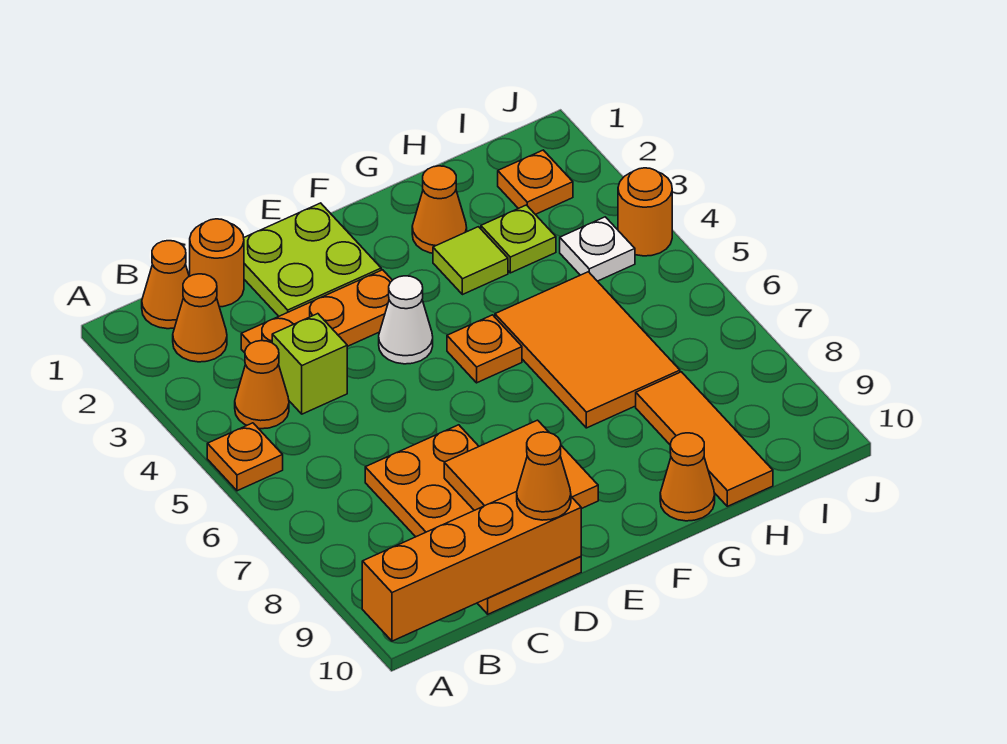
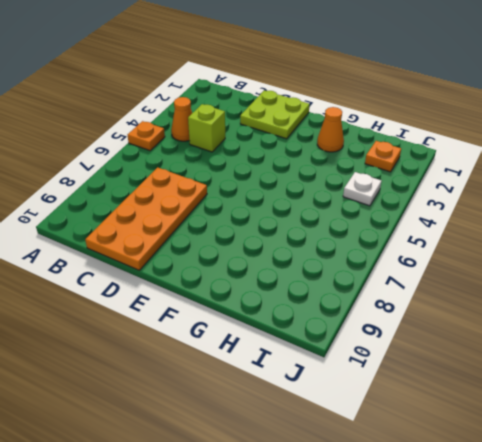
none -> orange cone B1 level 1
none -> orange cone B2 level 1
none -> orange round brick C1 level 1

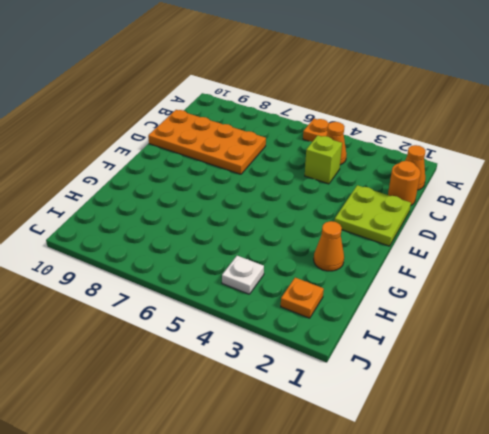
none -> orange cone B2 level 1
none -> orange plate C3:E3 level 1
none -> white cone E4 level 1

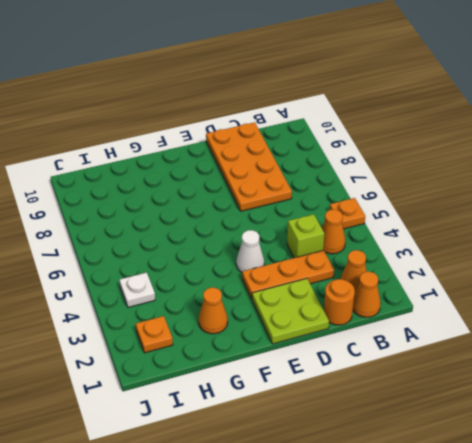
none -> orange plate F5 level 1
none -> lime tile G3 level 1
none -> orange tile G5:H7 level 1

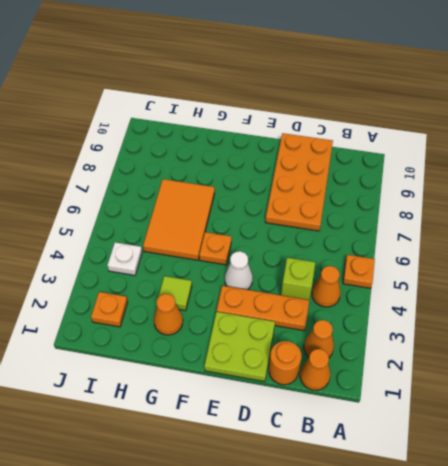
none -> orange cone G10 level 1
none -> lime plate H3 level 1
none -> orange tile H8:H10 level 1

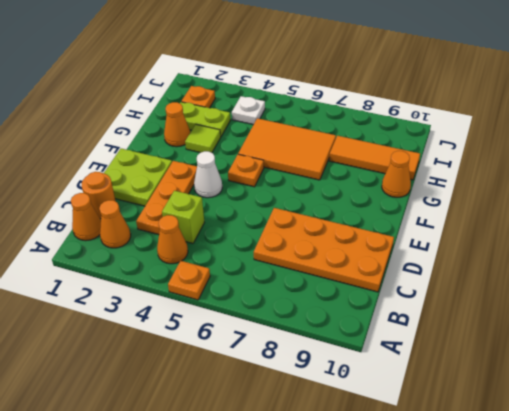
lime plate H2:H3 level 1 -> lime plate H3 level 1
none -> orange round brick J4 level 1
none -> orange brick A10:D10 level 2
none -> orange tile D8:E9 level 2

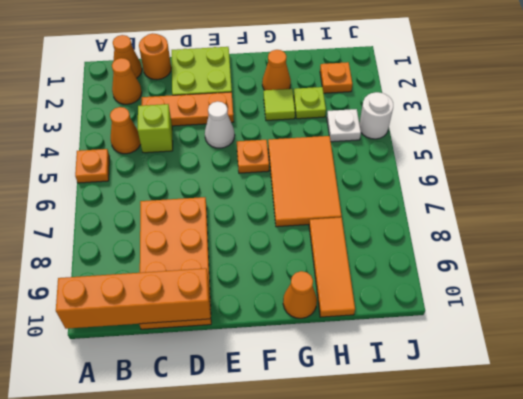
white round brick J4 level 1 -> orange round brick J4 level 1
none -> orange tile D8:E9 level 2
none -> orange cone D10 level 3

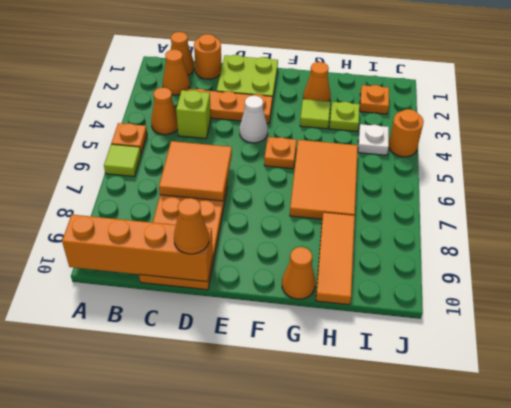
lime tile A6 level 1 -> none
orange tile C6:D7 level 2 -> orange tile D8:E9 level 2

